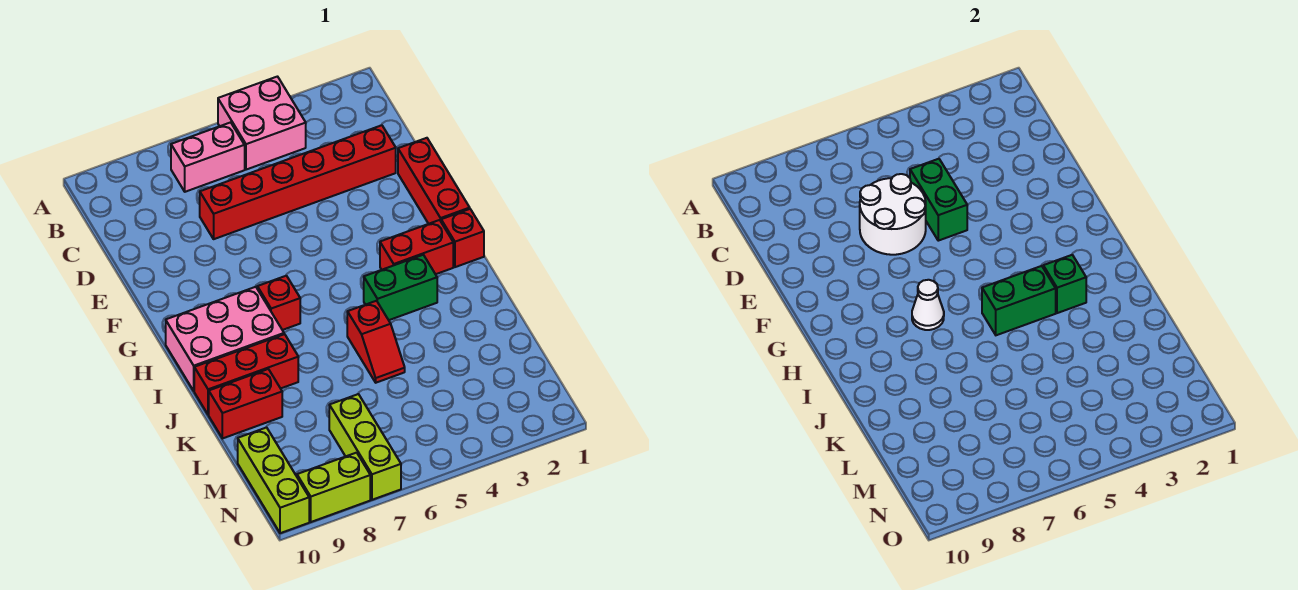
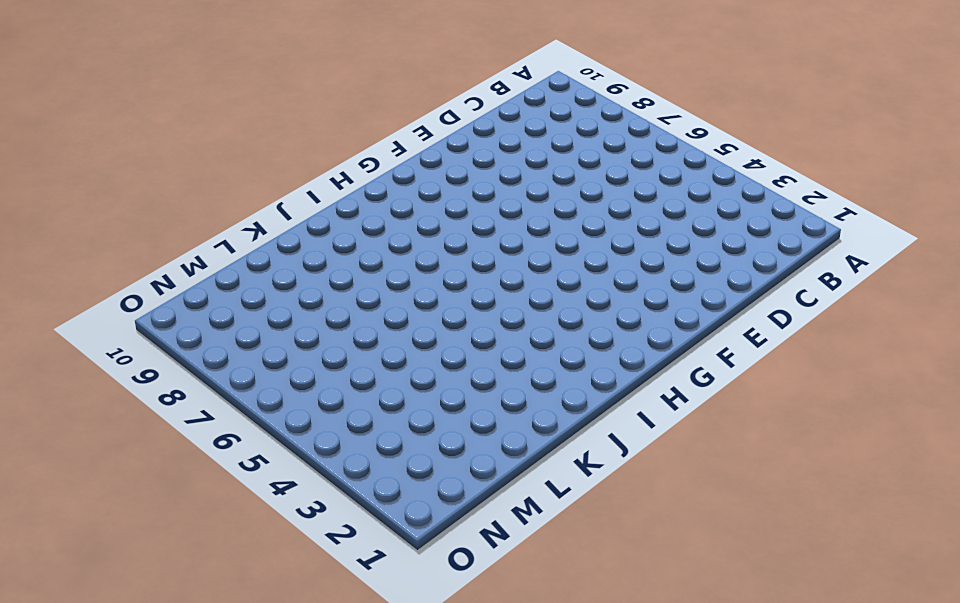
none -> pink brick A4:B5 level 1
none -> pink brick B6:B7 level 1
none -> red brick D2:D7 level 1

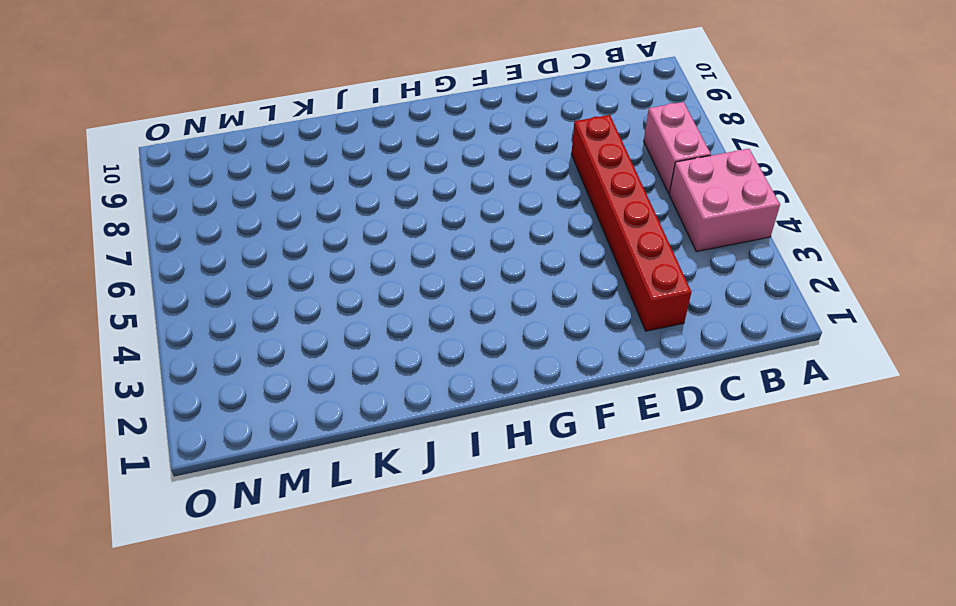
none -> red brick E1:G1 level 1
none -> red brick H1 level 1
none -> red brick H2:H3 level 1

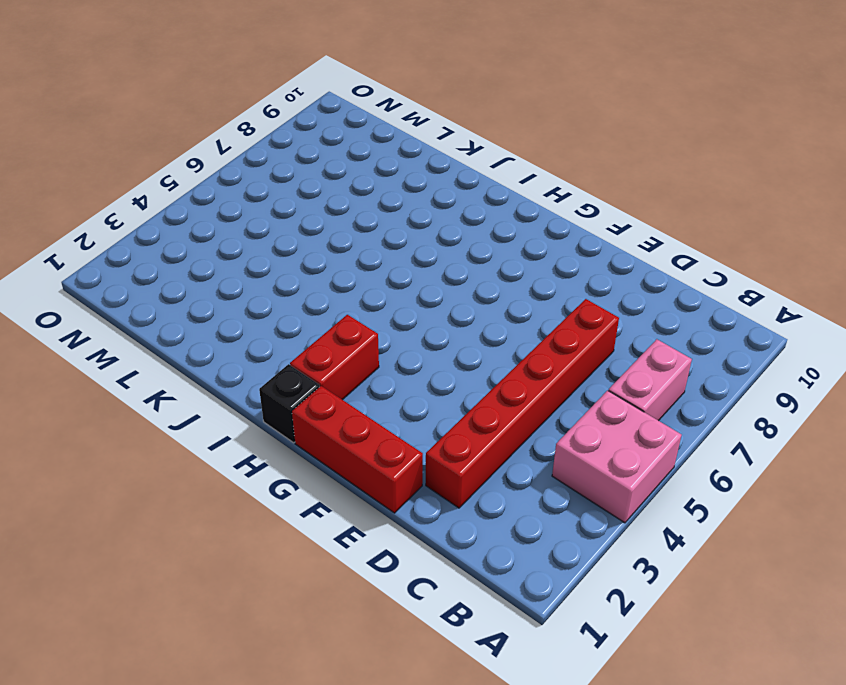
black brick H1 level 1 -> red brick H1 level 1
none -> red brick H7 level 1
none -> pink brick H8:I10 level 1
none -> green brick I3:I4 level 1

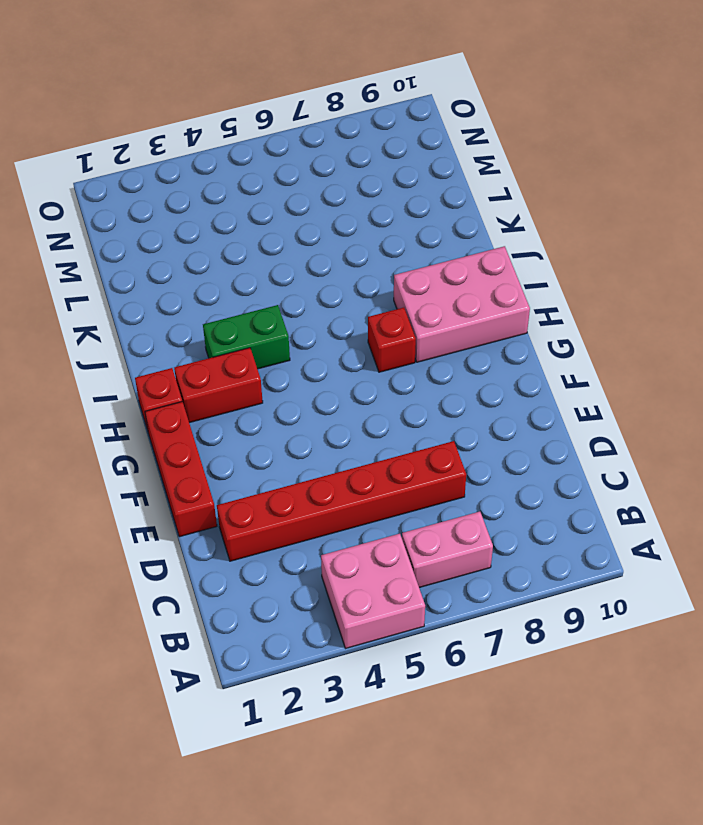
none -> red slope J5:K5 level 1 top J
none -> red brick J8:J10 level 1
none -> red brick K9:K10 level 1

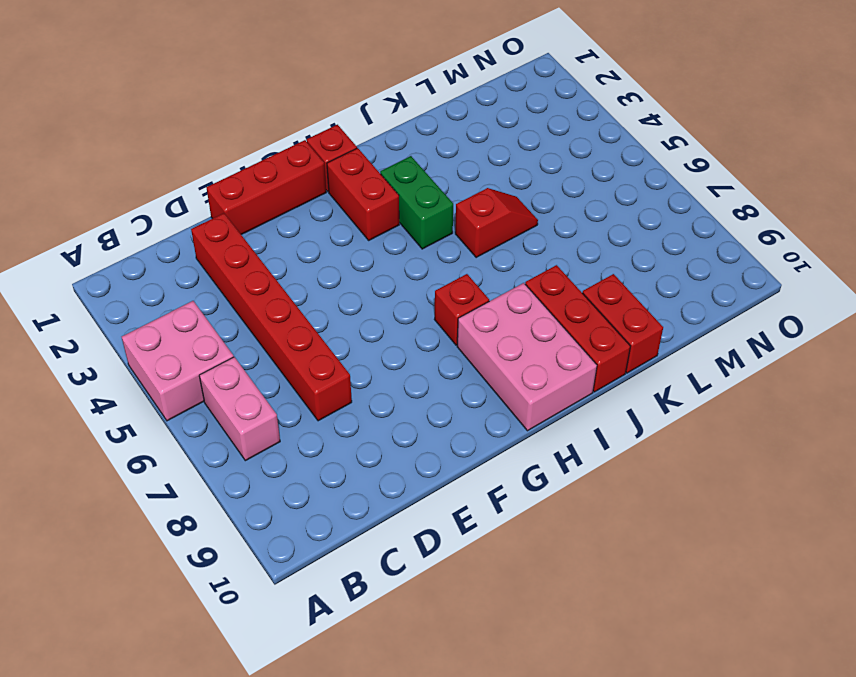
none -> lime brick M7:O7 level 1
none -> lime brick M10:O10 level 1
none -> lime brick O8:O9 level 1

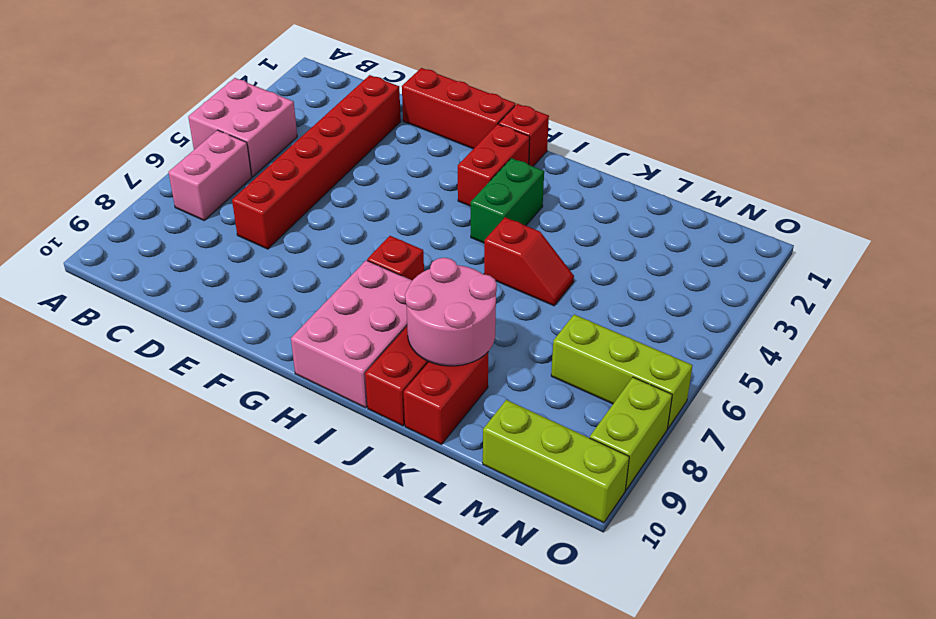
pink round brick J8:K9 level 2 -> none
none -> green brick D5:E5 level 2
none -> white round brick D6:E7 level 2
none -> white cone H7 level 2

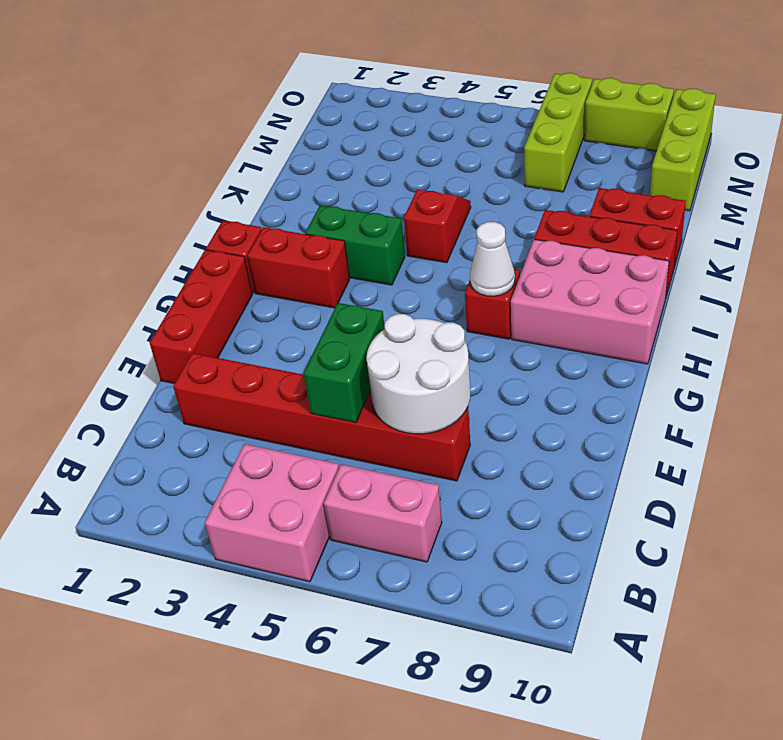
none -> green brick I3 level 2
none -> green brick I4:I5 level 2

